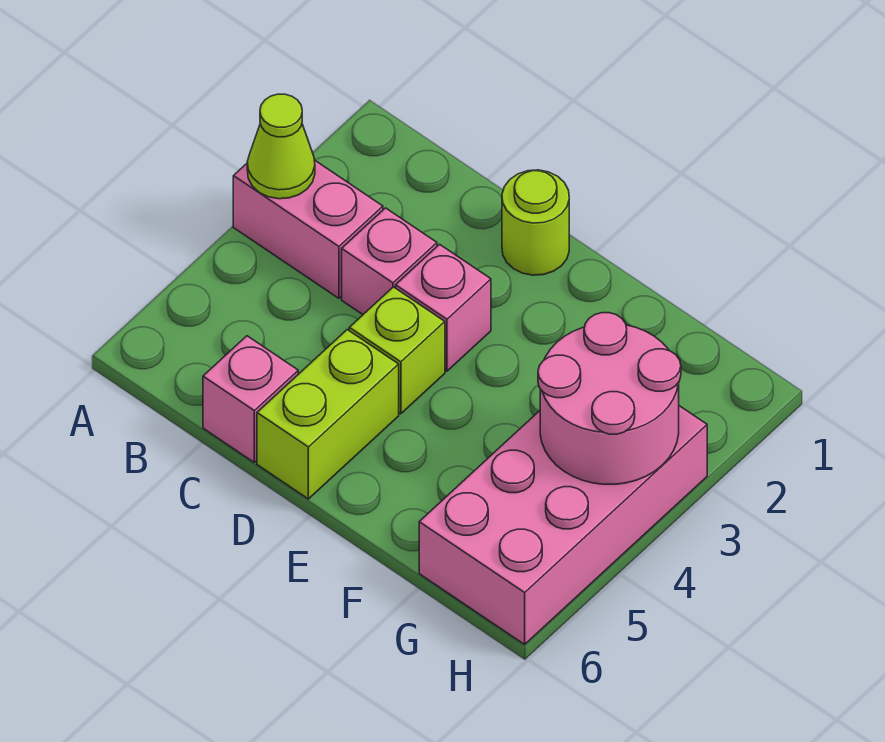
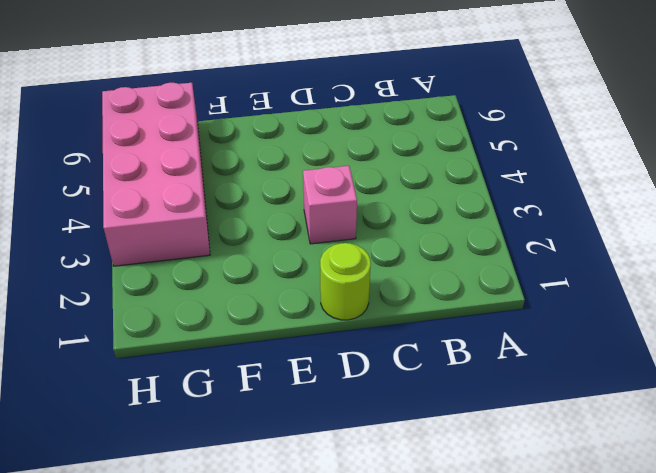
none -> pink brick A3:B3 level 1
none -> pink brick C3 level 1

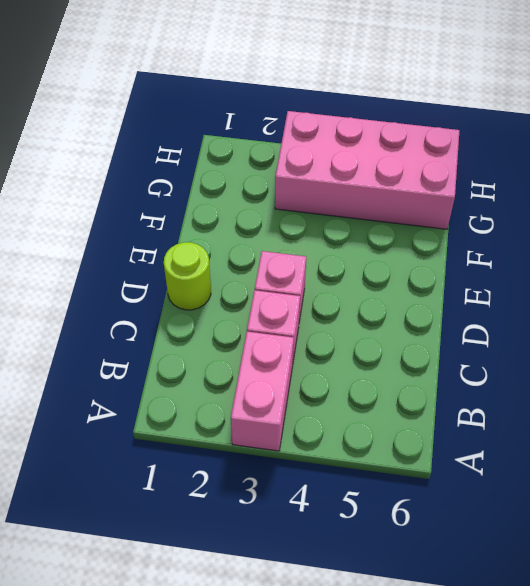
none -> pink brick C6 level 1
none -> lime brick D4 level 1

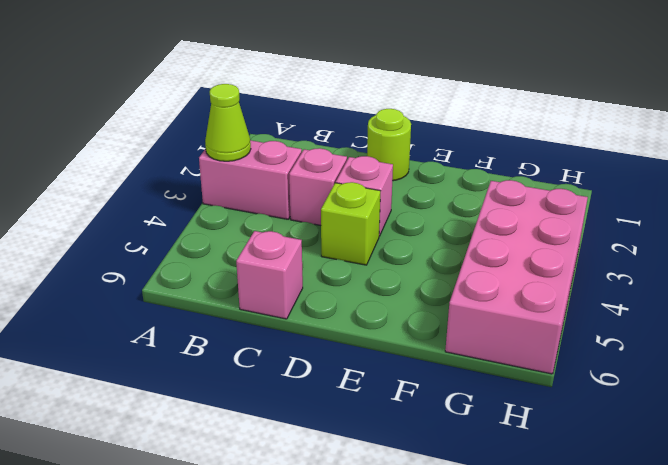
none -> lime brick D5:D6 level 1
none -> pink round brick G3:H4 level 2

